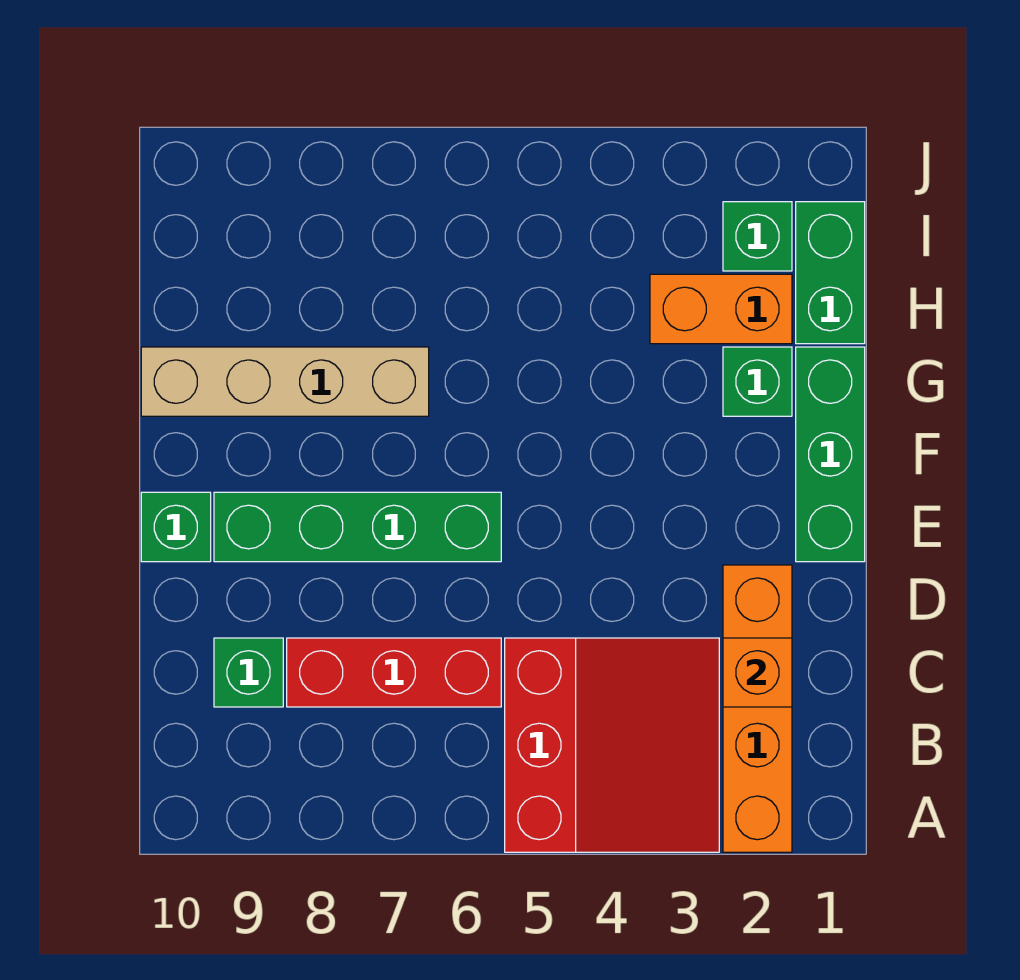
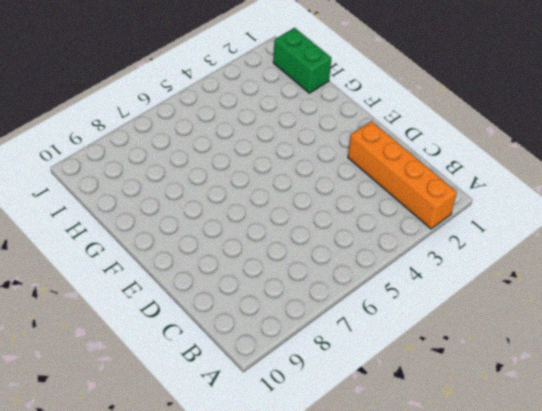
none -> red slope A3:C5 level 1 top 5
none -> red brick C6:C8 level 1
none -> green brick C9 level 1

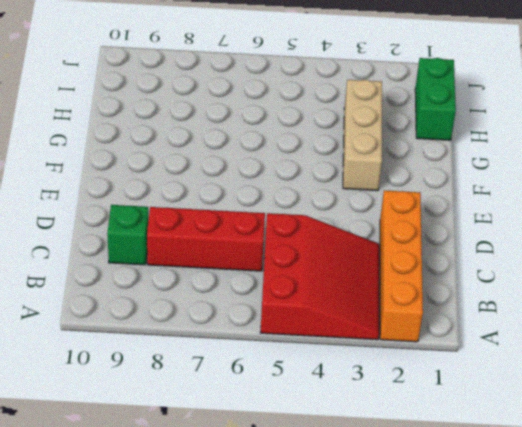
tan brick F3:H3 level 1 -> orange brick H2:H3 level 1
none -> green brick E1:G1 level 1
none -> green brick E6:E9 level 1
none -> green brick E10 level 1

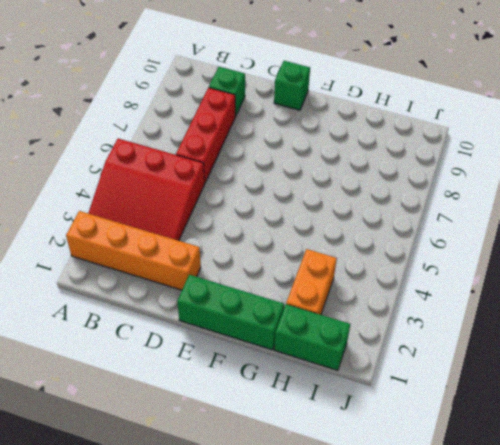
none -> green brick E6:E9 level 1
none -> green brick G2 level 1
none -> tan brick G7:G10 level 1

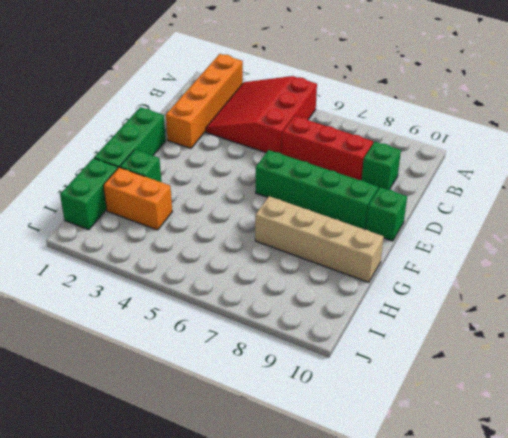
none -> green brick I2 level 1
none -> orange brick C2 level 2

